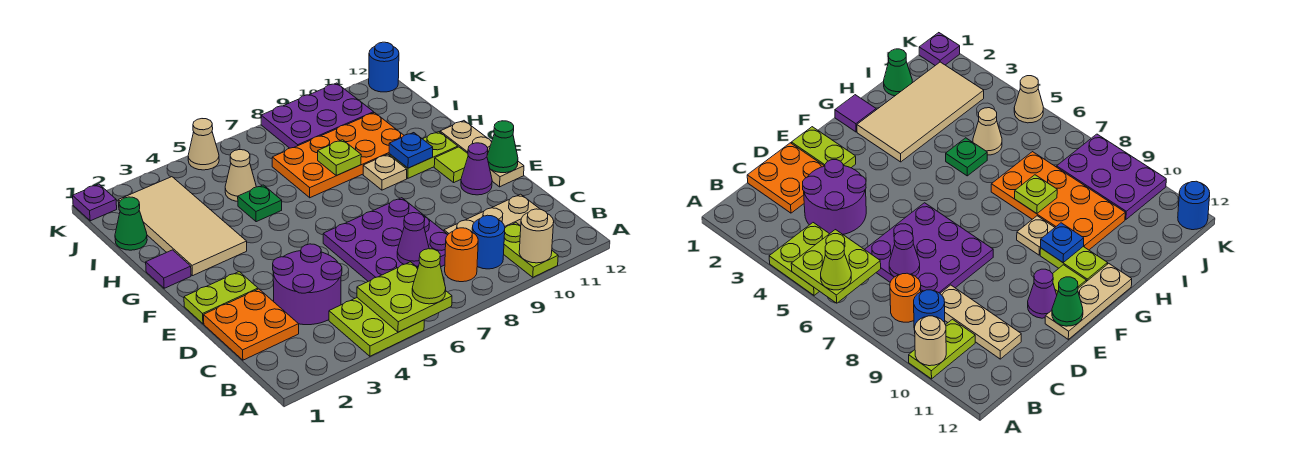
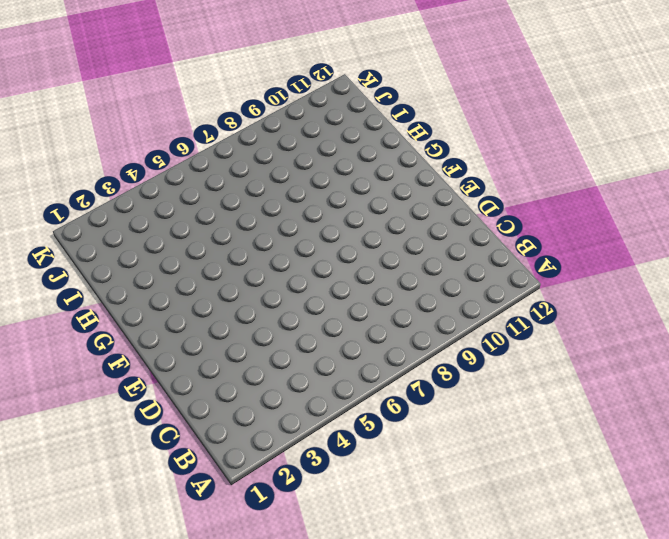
none -> lime plate A4:B5 level 1
none -> lime plate A10:B10 level 1
none -> orange round brick B8 level 1
none -> blue round brick B9 level 1

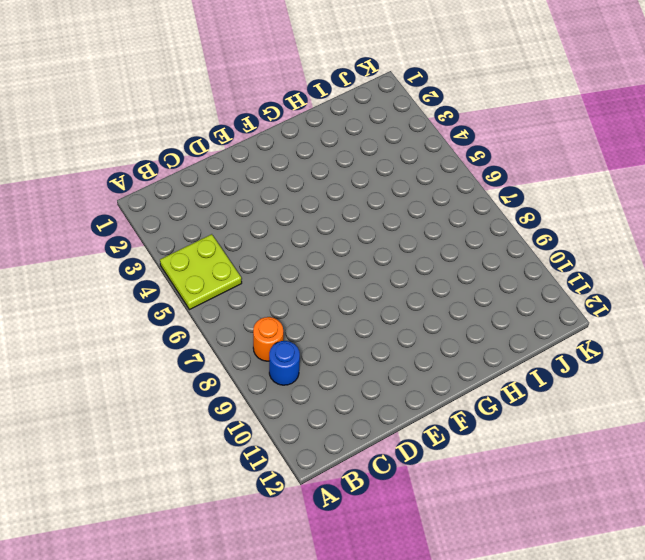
none -> lime plate A10:B10 level 1
none -> orange plate C1:D2 level 1
none -> purple round brick C3:D4 level 1
none -> purple plate C6:E8 level 1

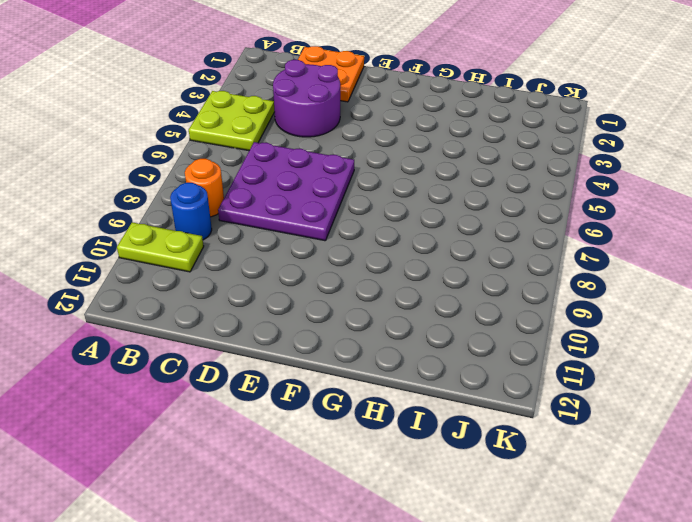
none -> tan plate C9:C11 level 1
none -> lime plate E1:E2 level 1
none -> purple cone E11 level 1
none -> tan plate E12:G12 level 1

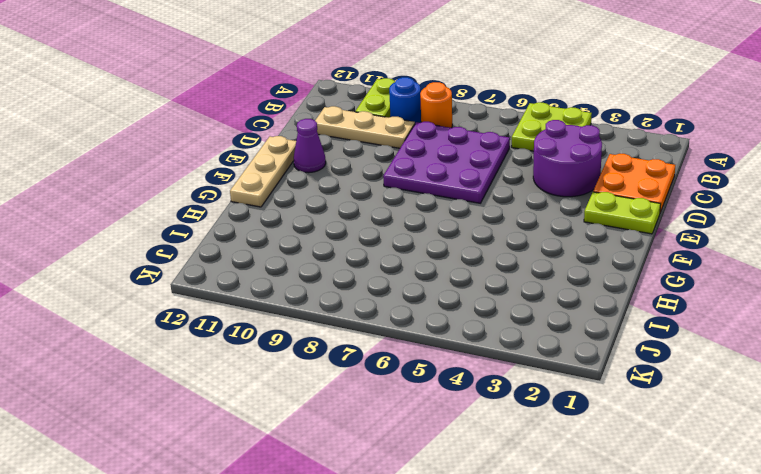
none -> lime tile F11 level 1
none -> purple tile G1 level 1
none -> tan tile G2:J3 level 1
none -> tan plate G9 level 1

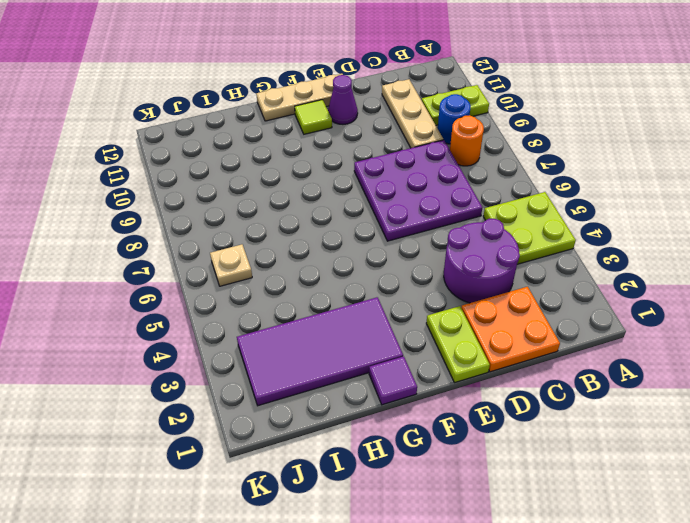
purple tile G2:J3 level 1 -> tan tile G2:J3 level 1
tan plate J6 level 1 -> tan plate G9 level 1
none -> lime plate G10:G11 level 1
none -> green plate H5 level 1
none -> orange plate H7:I10 level 1
none -> green cone I1 level 1

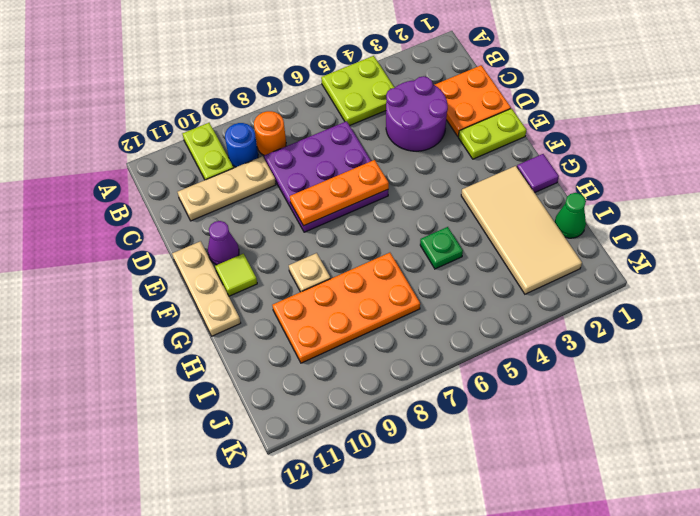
orange plate E6:E8 level 2 -> none
none -> lime plate G10:G11 level 1
none -> tan cone I5 level 1
none -> purple plate J8:K10 level 1
none -> purple plate K1 level 1

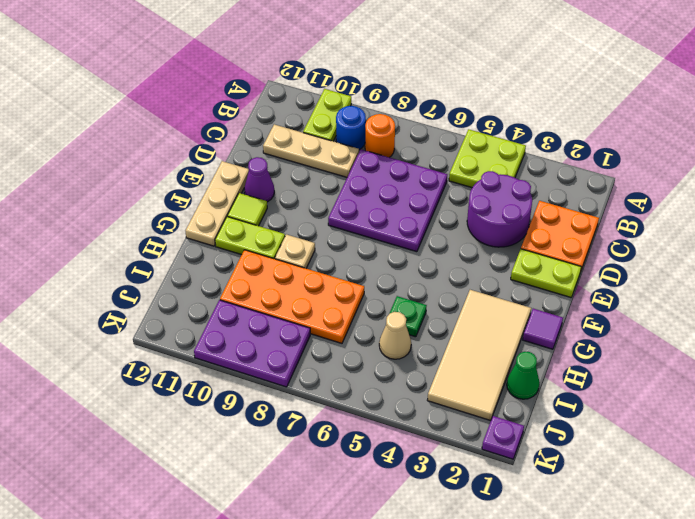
none -> tan cone K5 level 1
none -> blue round brick K12 level 1
none -> lime plate A5:B6 level 2
none -> tan round brick A10 level 2

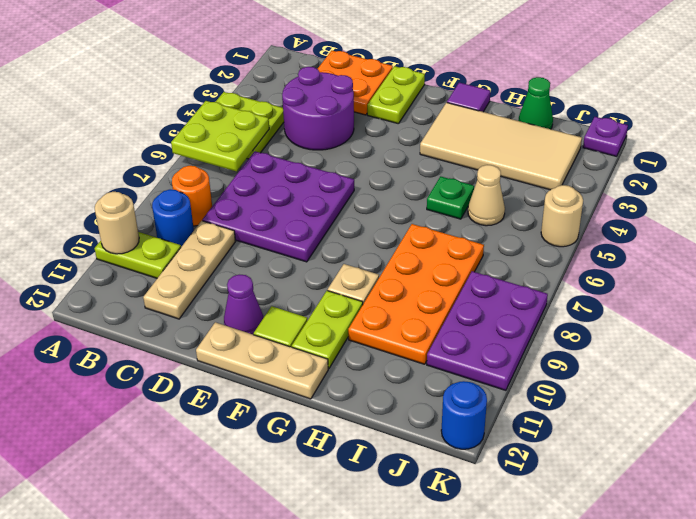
tan round brick K5 level 1 -> tan cone K5 level 1
none -> purple cone C7 level 2
none -> green cone E12 level 2
none -> blue plate G10 level 2
none -> lime plate H8 level 2

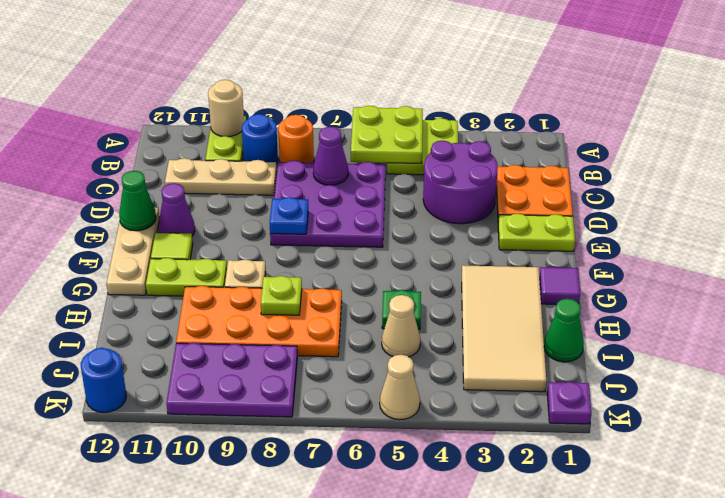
blue plate E8 level 2 -> blue plate G10 level 2
none -> lime cone A6 level 3

